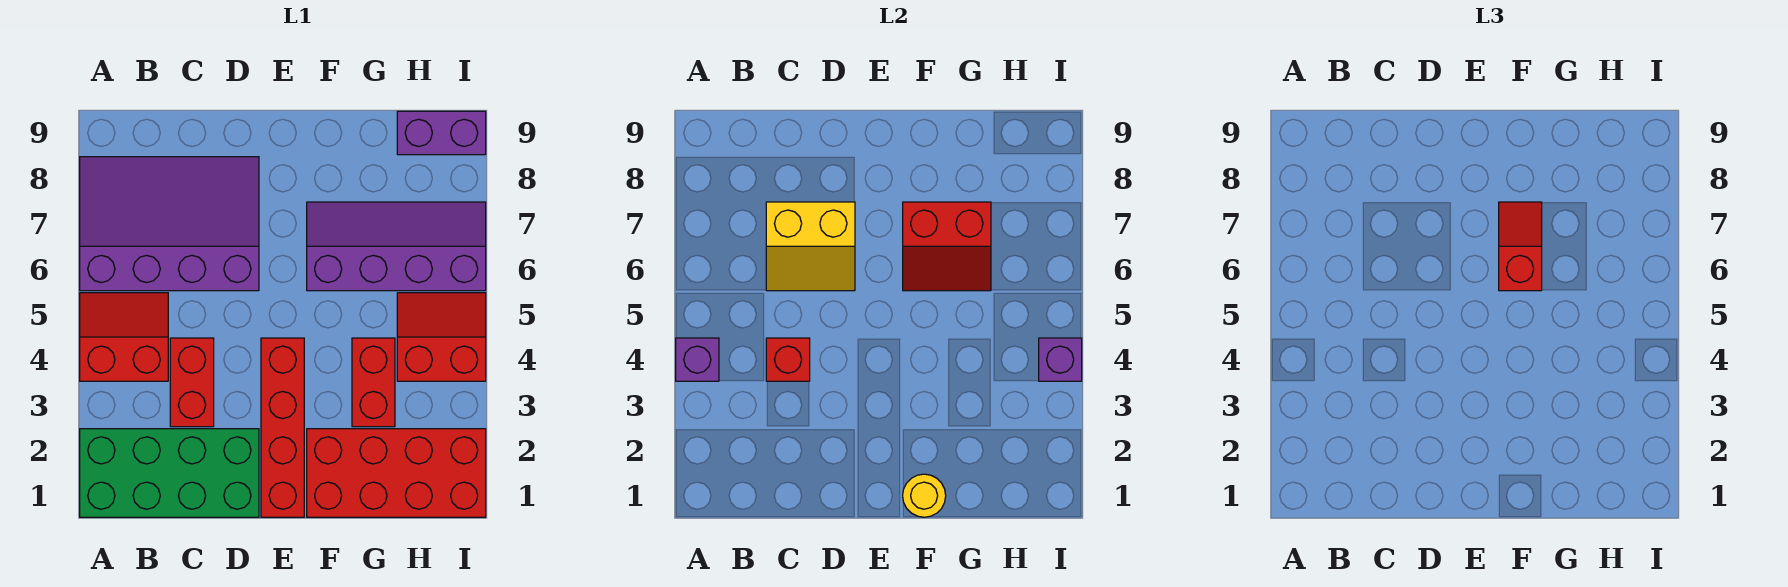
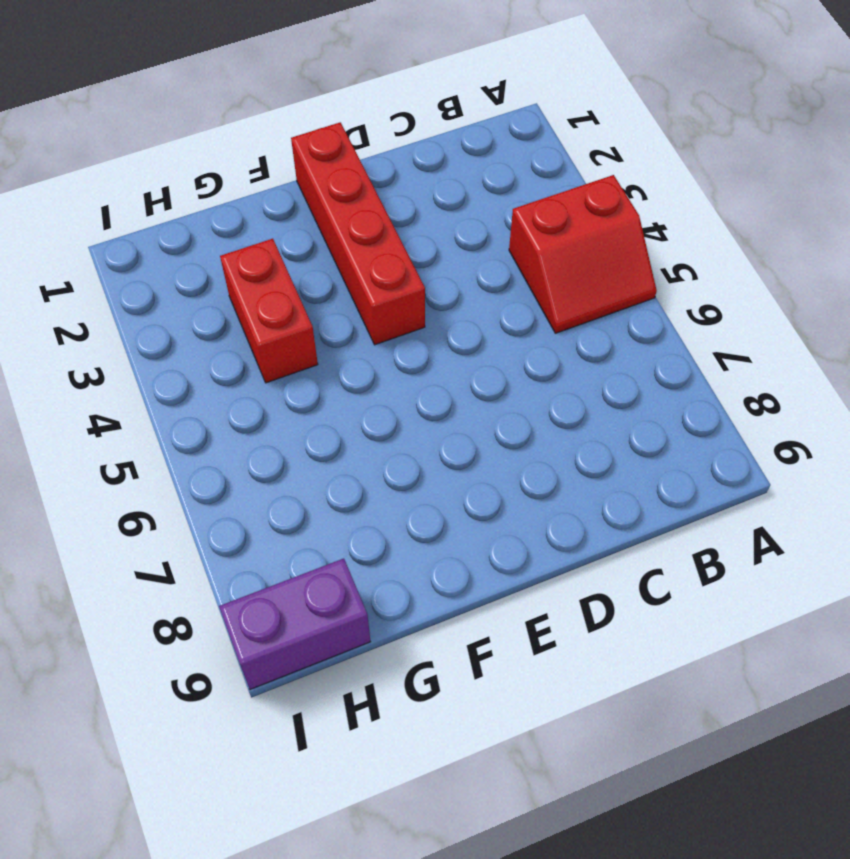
none -> green brick A1:D2 level 1
none -> purple slope A6:D8 level 1 top 6
none -> red brick C3:C4 level 1

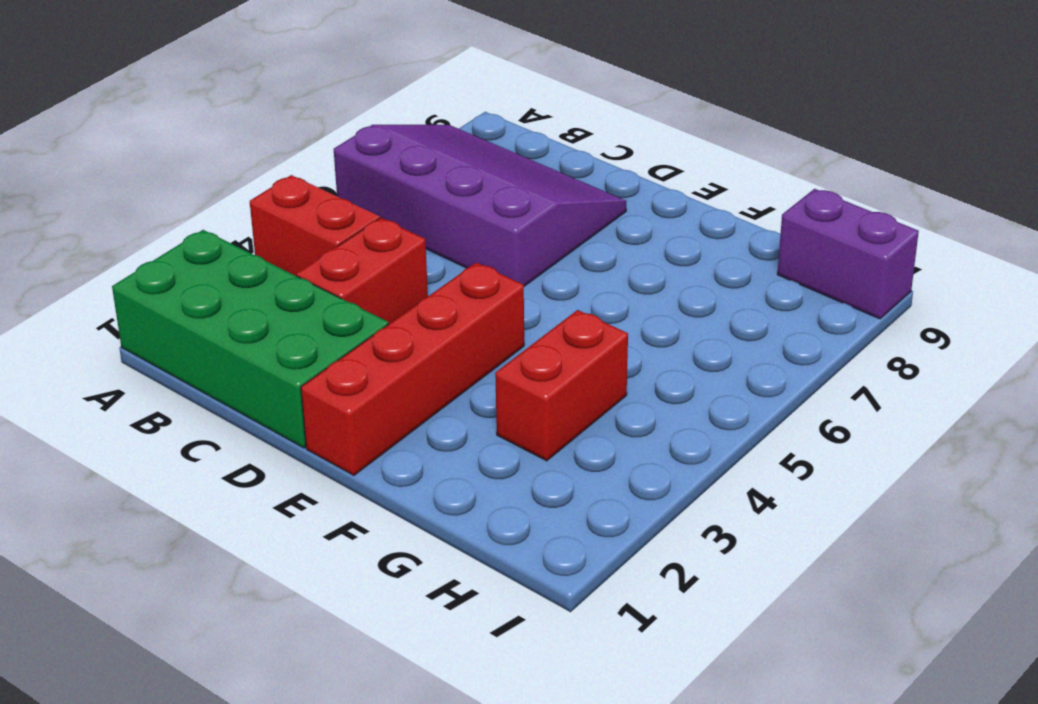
none -> red brick F1:I2 level 1
none -> purple slope F6:I7 level 1 top 6
none -> red slope H4:I5 level 1 top 4

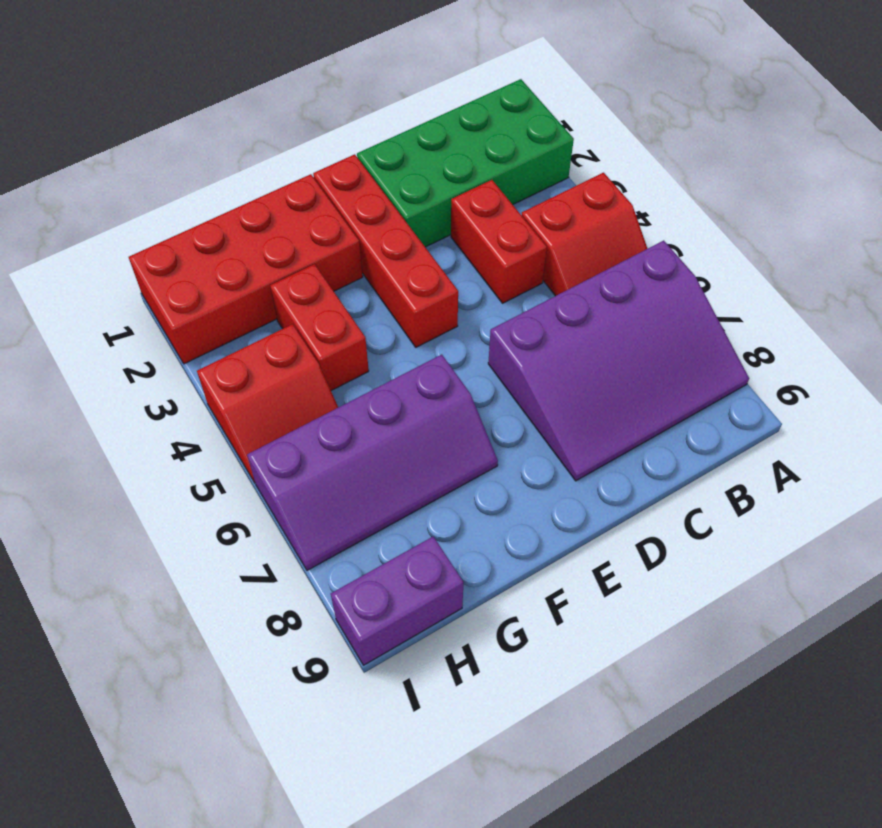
none -> purple brick A4 level 2
none -> red brick C4 level 2
none -> yellow slope C6:D7 level 2 top 7

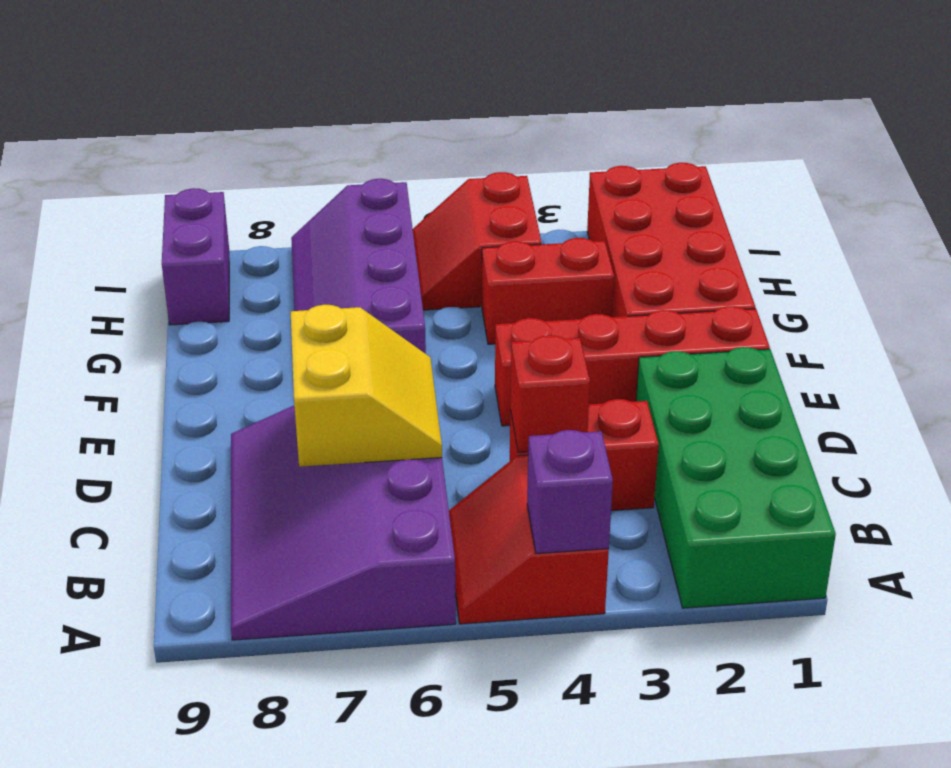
none -> yellow round brick F1 level 2
none -> red slope F6:G7 level 2 top 7
none -> purple brick I4 level 2

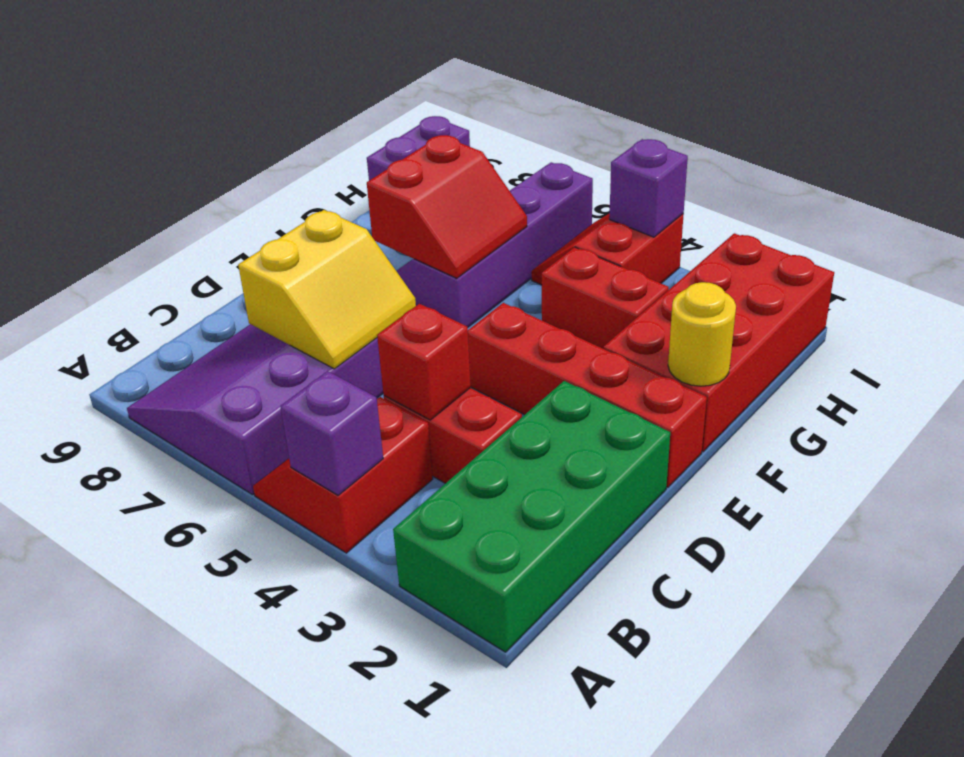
none -> red slope F6:F7 level 3 top 6

